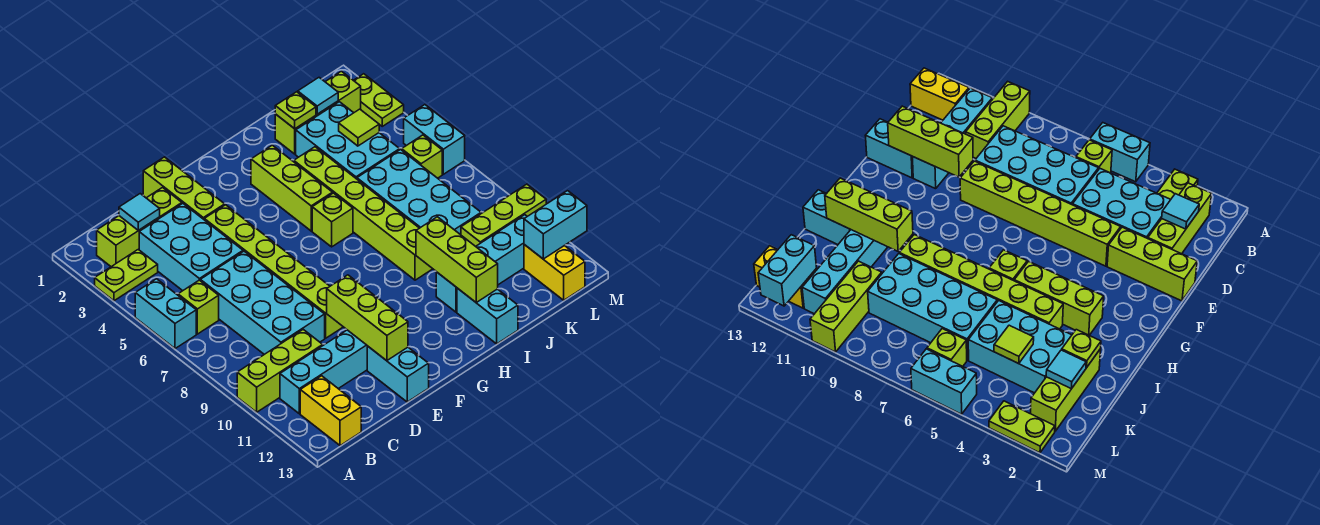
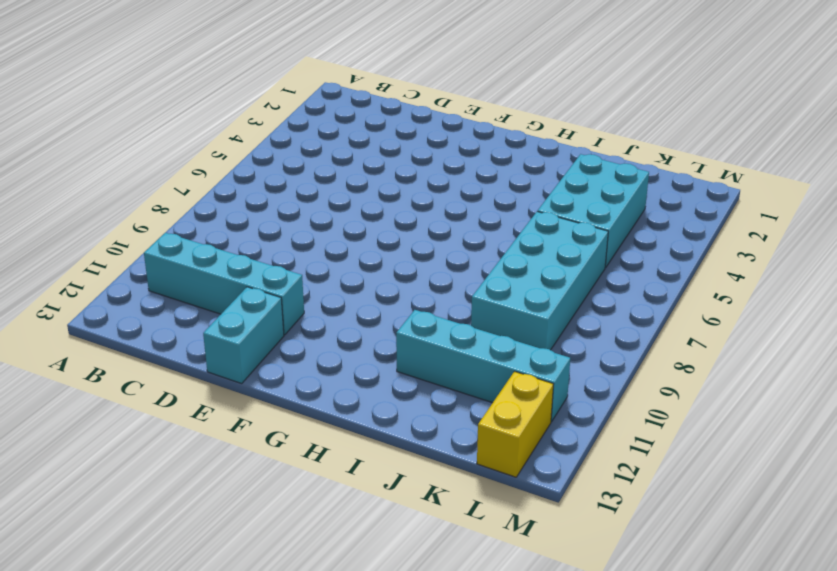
none -> lime plate A3:B3 level 1
none -> cyan brick A5:A6 level 1
none -> lime brick A10:C10 level 1
none -> lime brick B2:D2 level 1

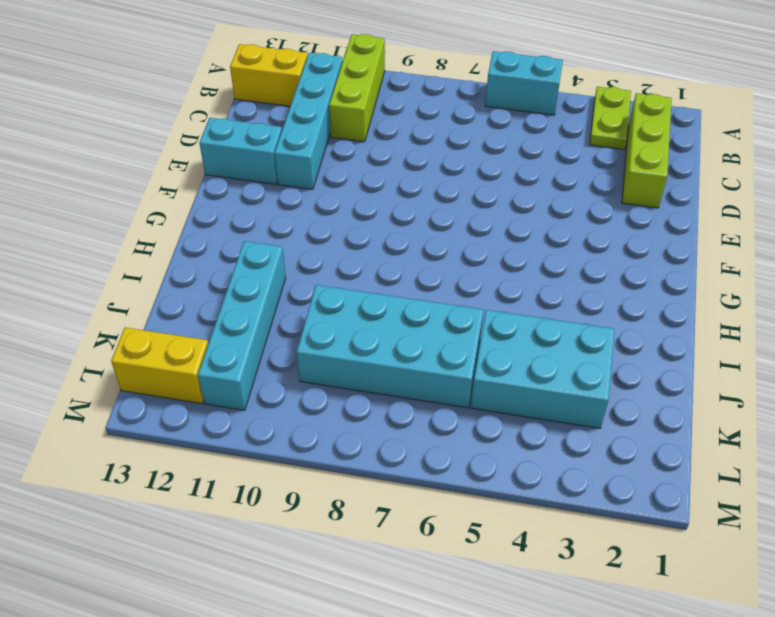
none -> lime brick B6 level 1
none -> cyan brick C3:D5 level 1
none -> cyan brick C6:D9 level 1
none -> lime brick E1:E3 level 1

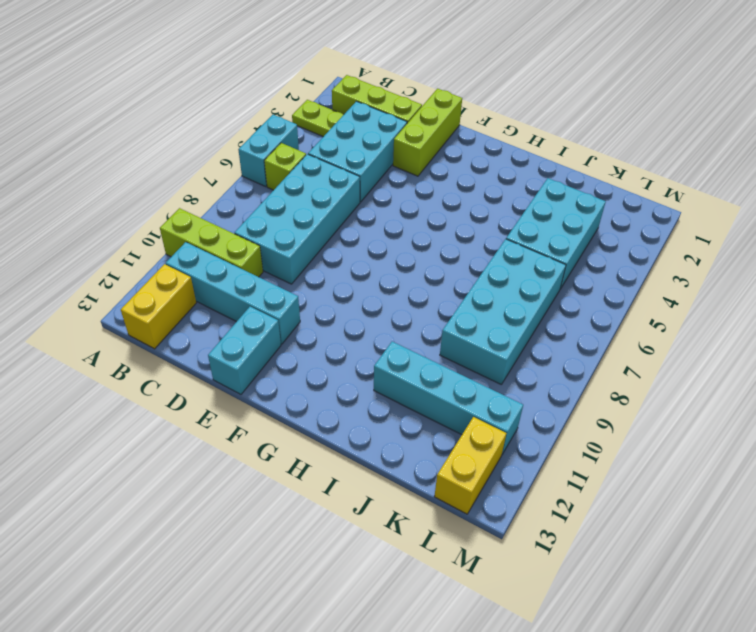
none -> lime brick E4:E9 level 1
none -> lime brick H3:H5 level 1
none -> lime brick H6 level 1
none -> lime brick I4:I9 level 1

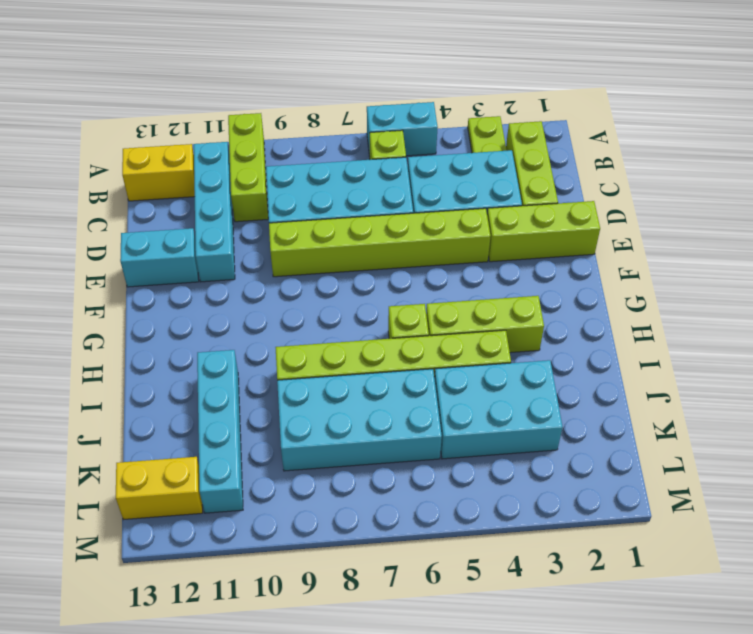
none -> cyan brick I12:I13 level 1
none -> lime brick J2:L2 level 1
none -> lime brick K10:M10 level 1
none -> lime brick L6 level 1

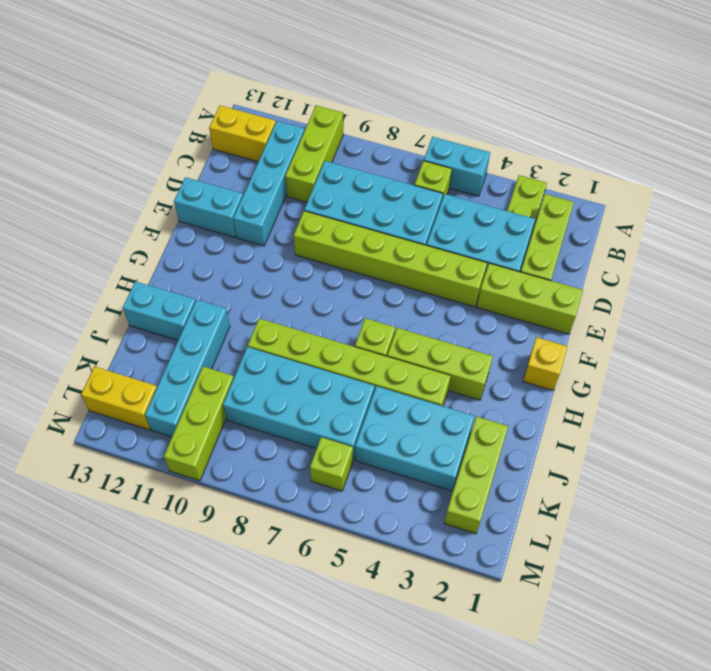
yellow brick G1 level 1 -> none
none -> lime plate M2:M3 level 1
none -> cyan brick M5:M6 level 1
none -> cyan tile C2 level 2
none -> lime brick E10:E12 level 2

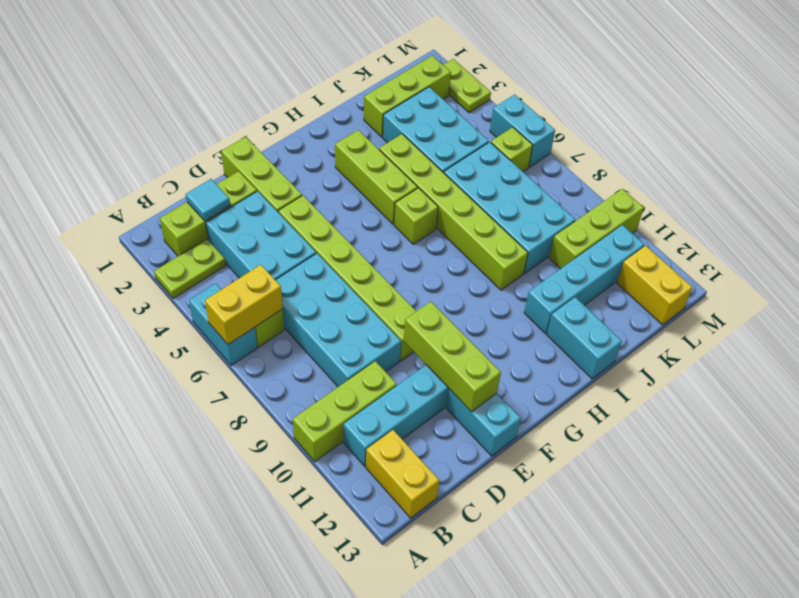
yellow brick A6:B6 level 2 -> none
none -> lime brick I10:I12 level 2
none -> lime plate J2 level 2
none -> cyan tile K2 level 2
none -> lime tile K4 level 2

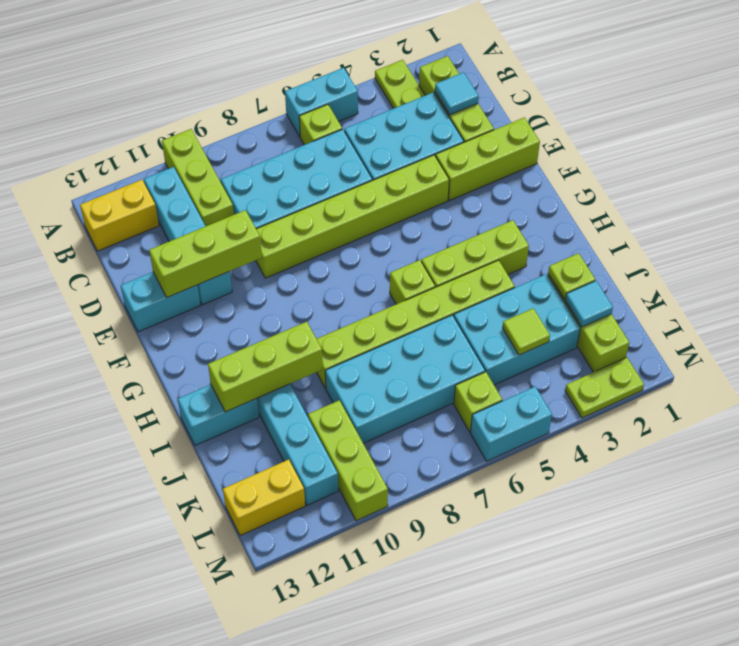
none -> cyan brick L12:M12 level 2

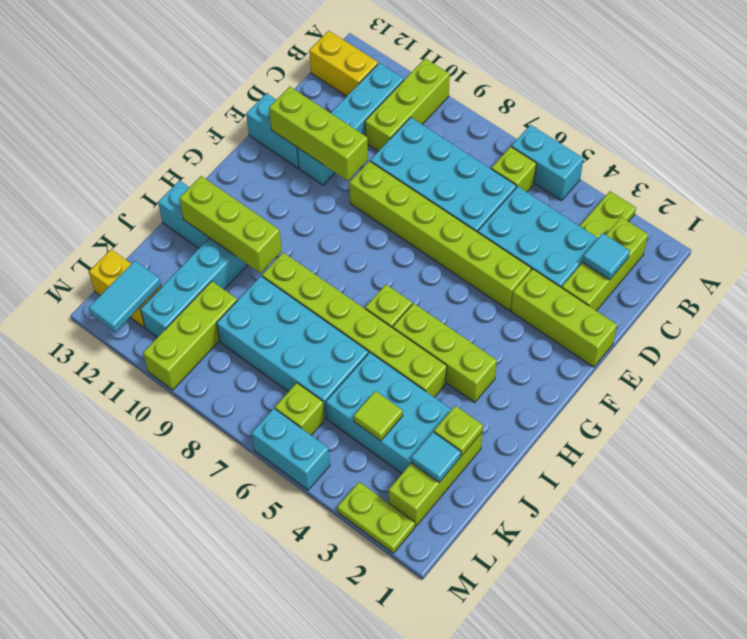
cyan tile L12:M12 level 2 -> cyan brick L12:M12 level 2

